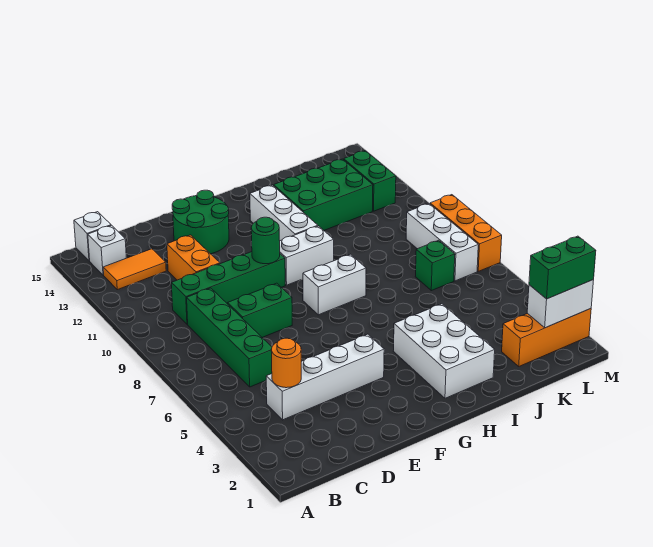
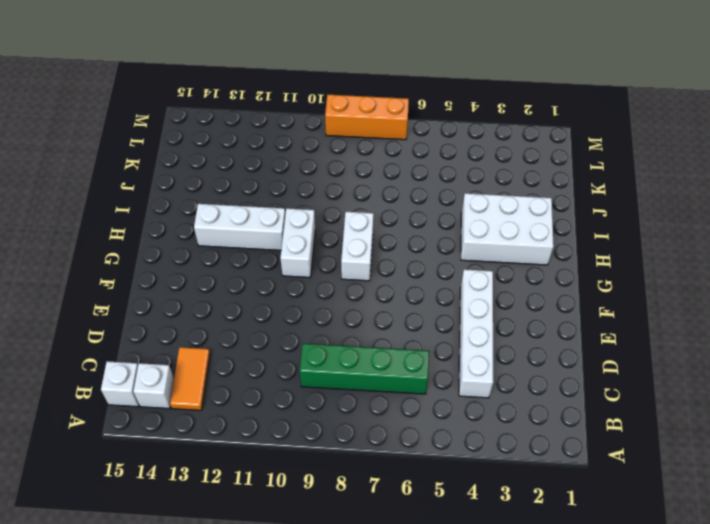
none -> green brick C10:F10 level 1
none -> green brick D8:E8 level 1
none -> orange brick D11:D12 level 1

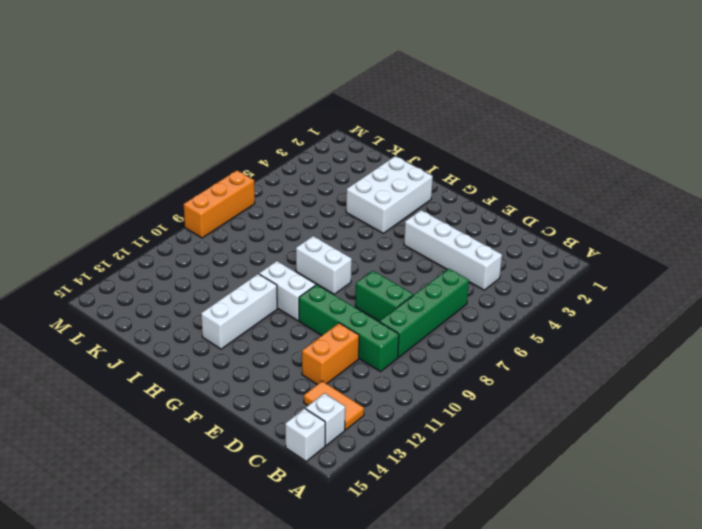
none -> green round brick E13:F14 level 1
none -> green brick I12:K13 level 1
none -> orange brick K2:M2 level 1

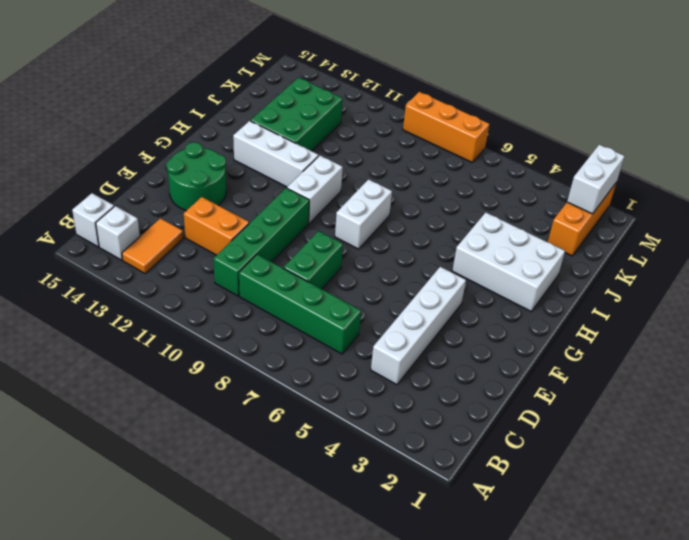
none -> green brick K7 level 1
none -> white brick L7:L9 level 1
none -> green brick L12:L13 level 1

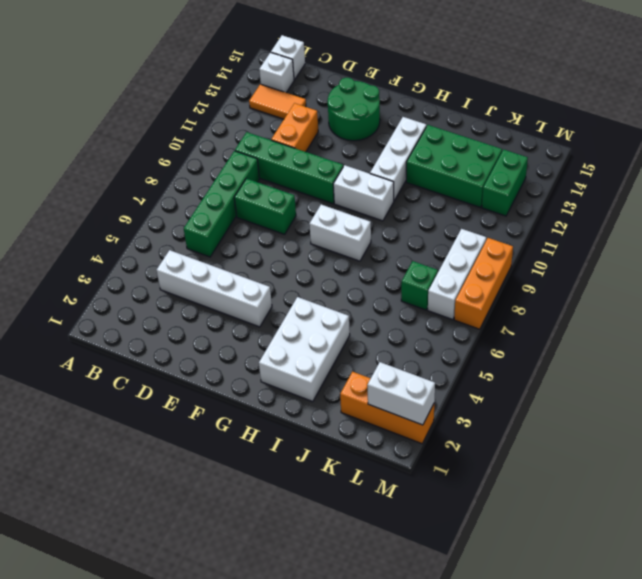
none -> orange round brick C4 level 2
none -> green round brick F10 level 2
none -> green brick L2:M2 level 3

